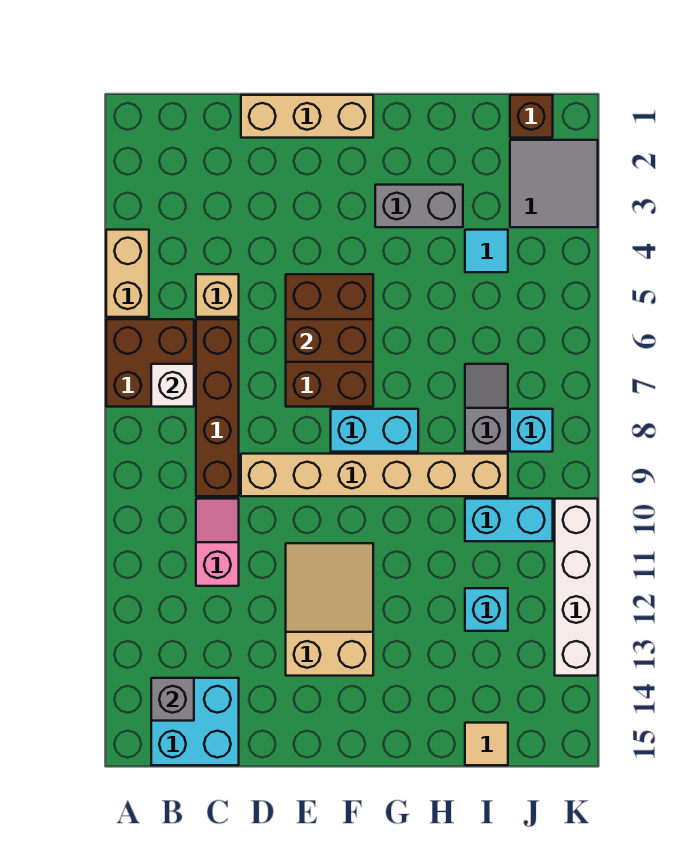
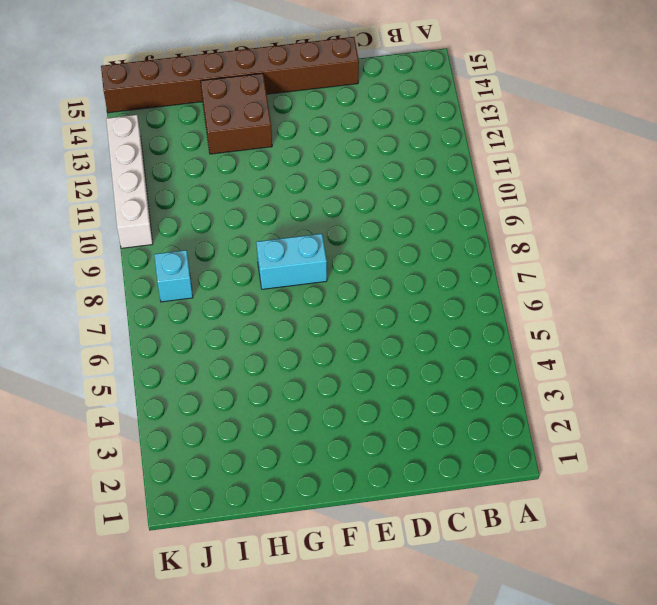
brown brick D15:K15 level 1 -> tan tile I15 level 1
brown brick G13:H14 level 1 -> brown brick A6:B7 level 1
none -> tan brick A4:A5 level 1
none -> cyan brick B14:C15 level 1
none -> tan brick C5 level 1

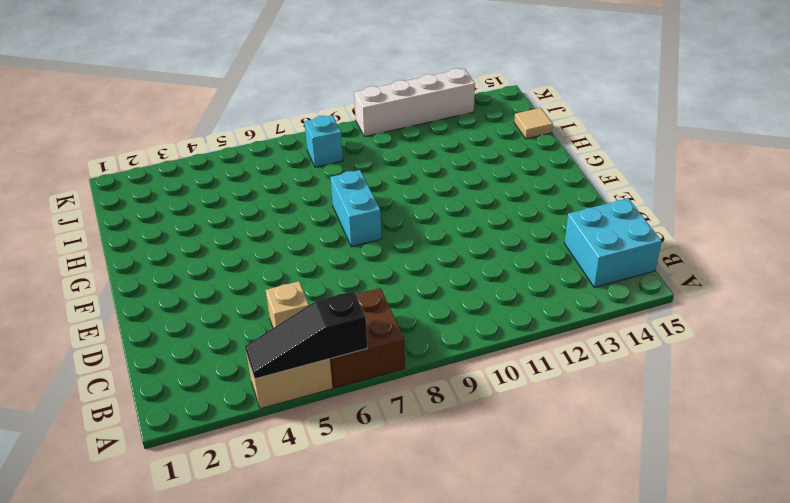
black slope A4:A6 level 2 top 6 -> none
none -> brown brick C6:C9 level 1
none -> pink slope C10:C11 level 1 top 11
none -> tan brick D1:F1 level 1

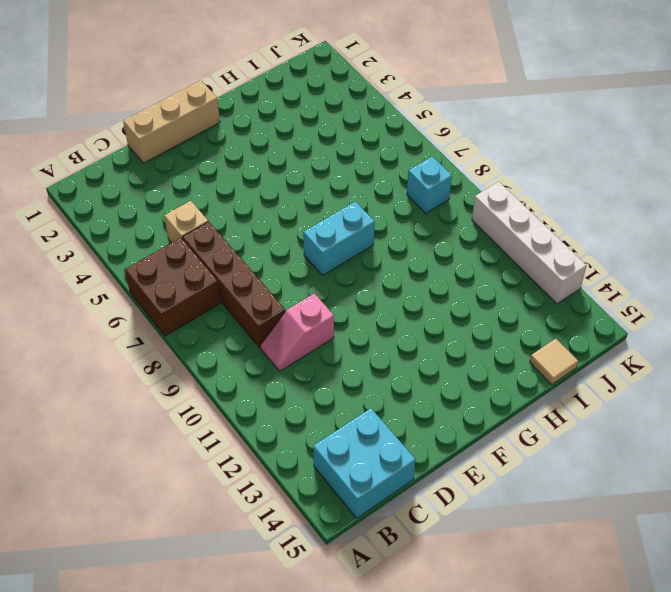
pink slope C10:D10 level 1 top D -> pink slope C10:C11 level 1 top 11
none -> tan brick A4:A5 level 1
none -> tan brick D9:I9 level 1
none -> brown brick E5:F7 level 1

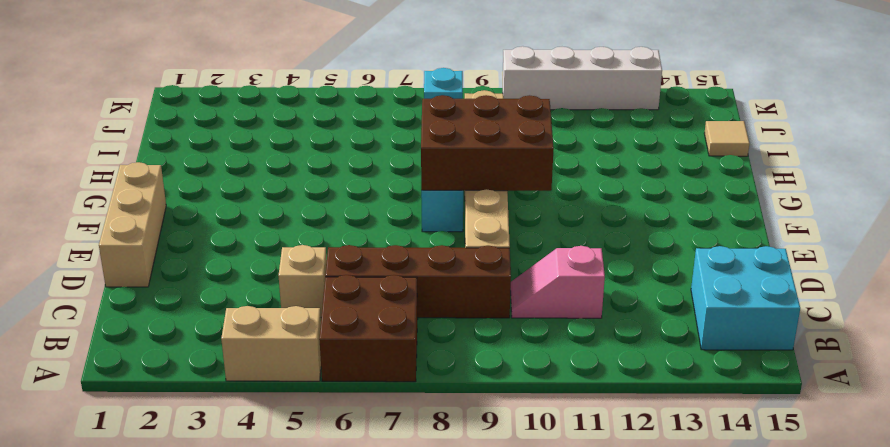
brown brick F8:G10 level 2 -> brown brick E5:F7 level 1
none -> tan slope E11:F13 level 1 top 13
none -> grey brick G3:H3 level 1
none -> cyan tile I4 level 1

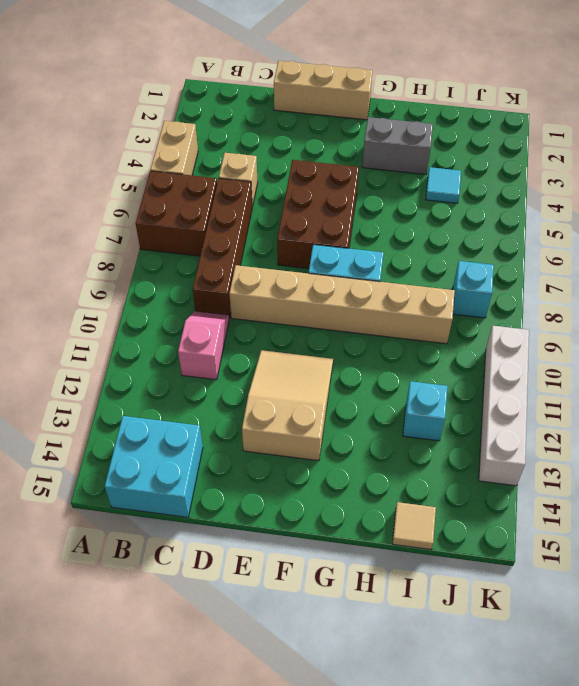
none -> grey slope I7:I8 level 1 top 8
none -> cyan brick I10:J10 level 1
none -> brown brick J1 level 1

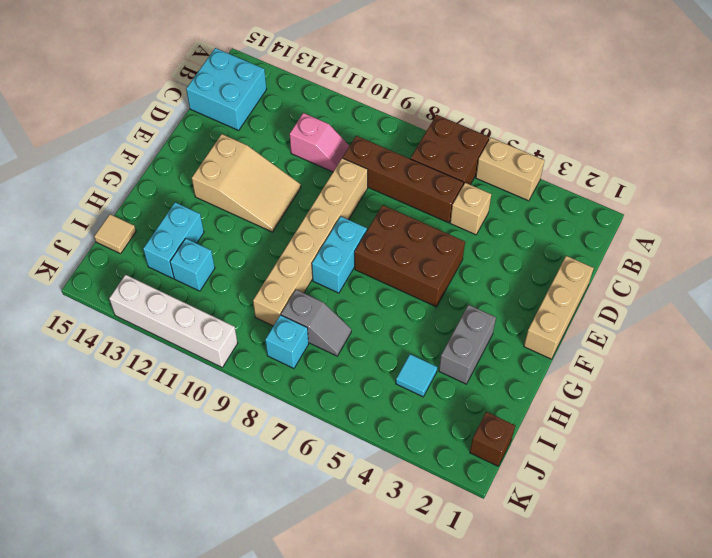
cyan brick H13:I13 level 1 -> cyan brick I10:J10 level 1
none -> grey tile J2:K3 level 1
none -> white brick B7 level 2
none -> grey brick B14 level 2

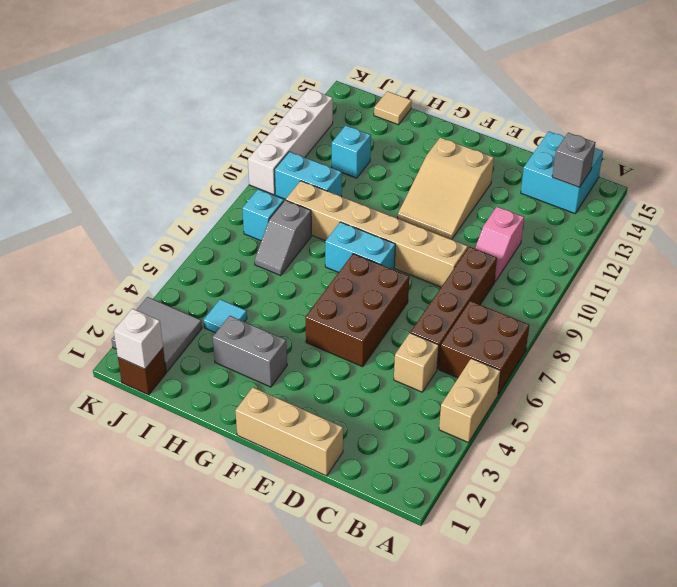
white brick J1 level 2 -> white brick B7 level 2
none -> brown brick E6:F6 level 2

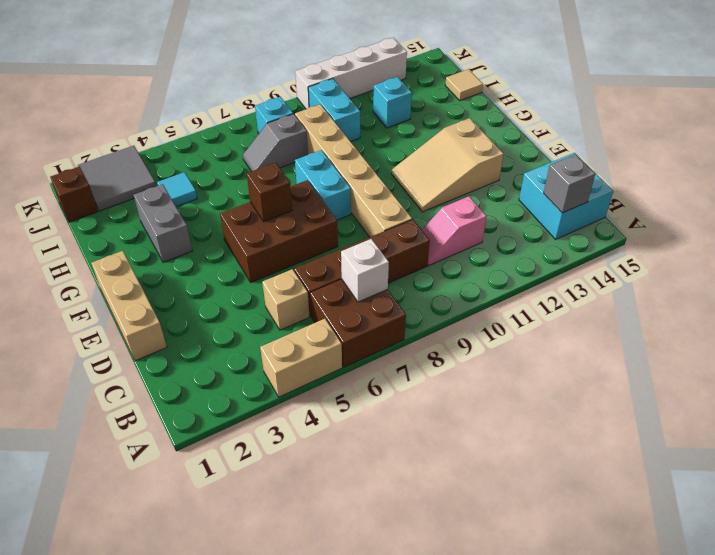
brown brick F6 level 2 -> brown brick E6:F6 level 2

